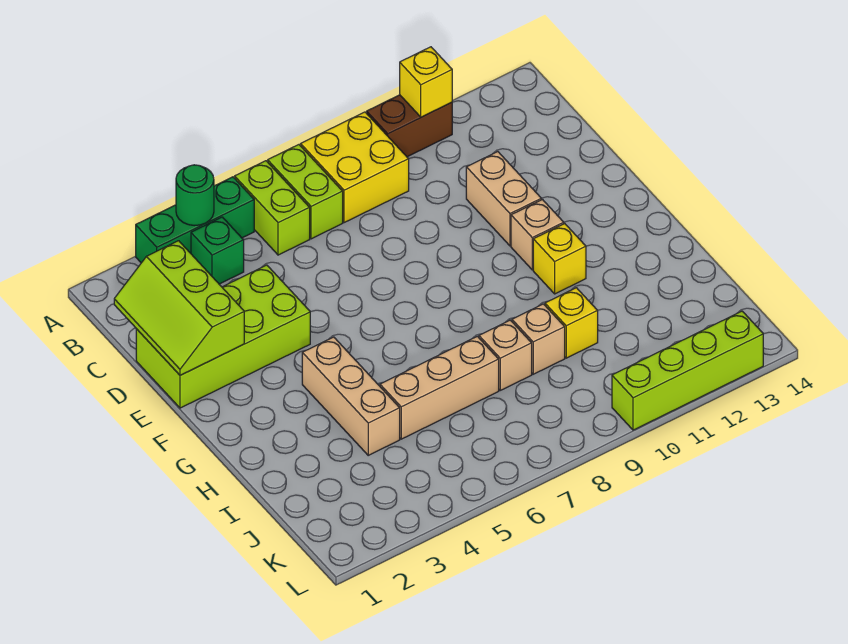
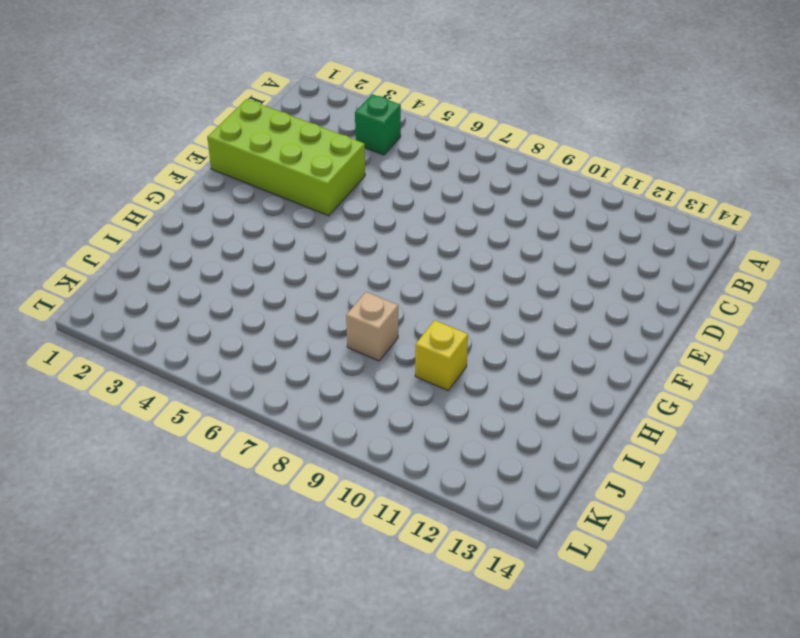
none -> green brick A3:A5 level 1
none -> lime brick A6:B6 level 1
none -> lime brick A7:B7 level 1

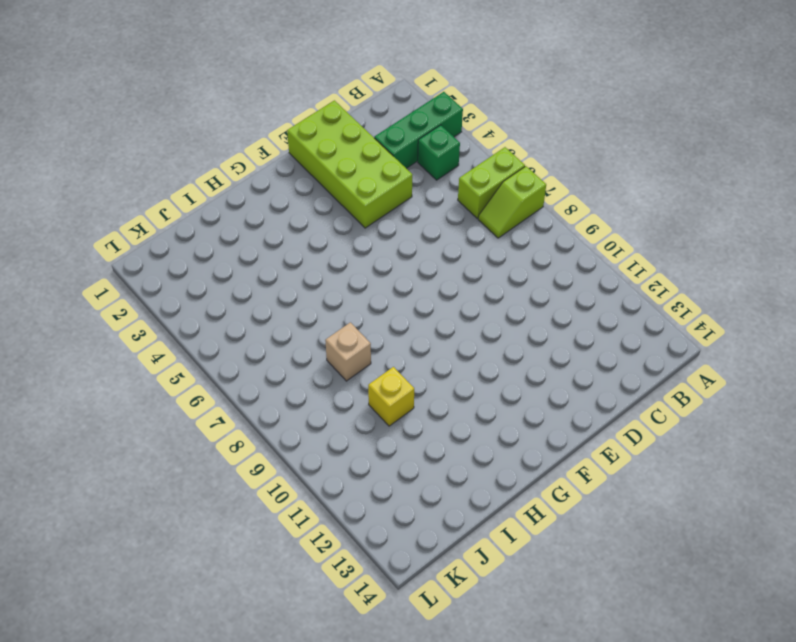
green brick A3:C3 level 1 -> green brick A3:A5 level 1
lime slope A7:B7 level 1 top A -> lime brick A7:B7 level 1
none -> yellow brick A8:B9 level 1
none -> brown brick A10:A11 level 1
none -> tan brick D11:E11 level 1

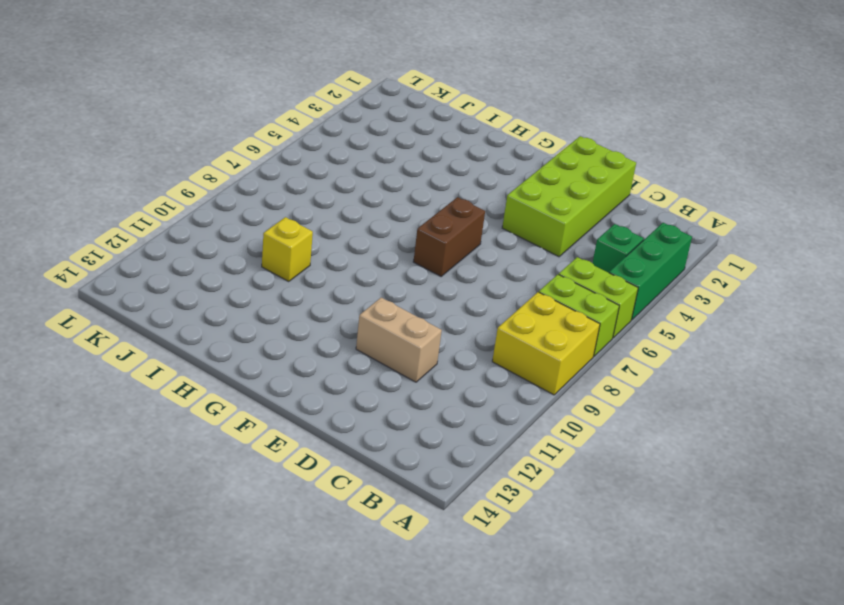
brown brick F6:F7 level 1 -> brown brick A10:A11 level 1
none -> tan brick F11 level 1
none -> tan brick G4:I4 level 1
none -> yellow brick G11 level 1

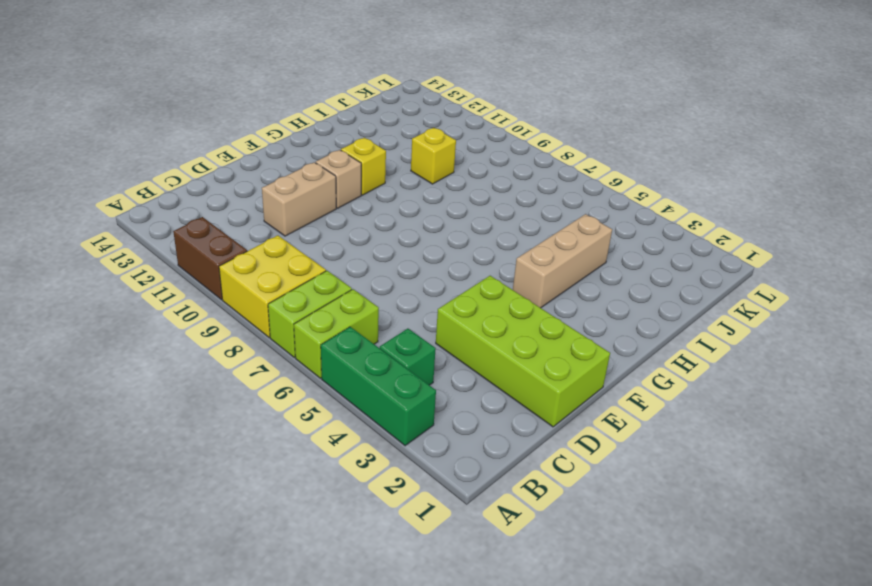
none -> tan brick I5:I7 level 1
none -> tan brick I8 level 1
none -> tan brick I9 level 1

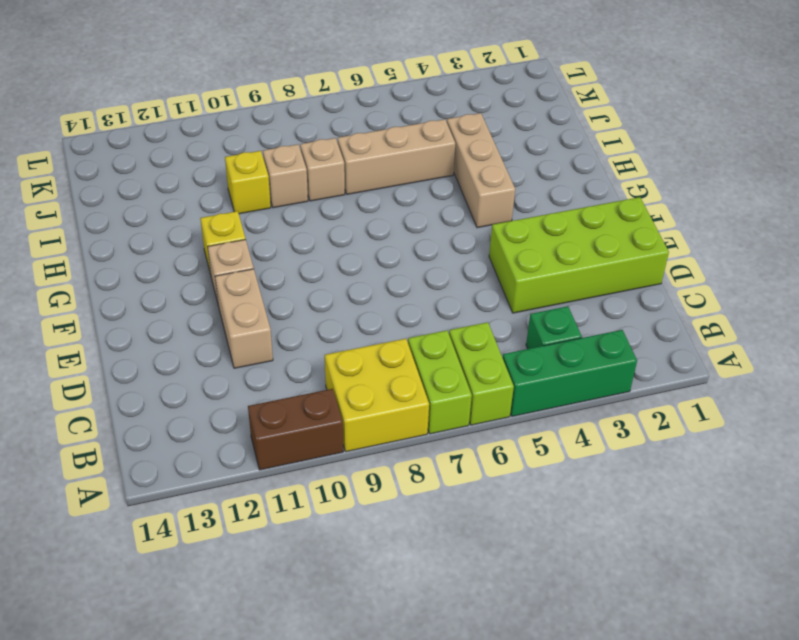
none -> lime brick L10:L13 level 1
none -> green round brick A4 level 2
none -> yellow brick A11 level 2

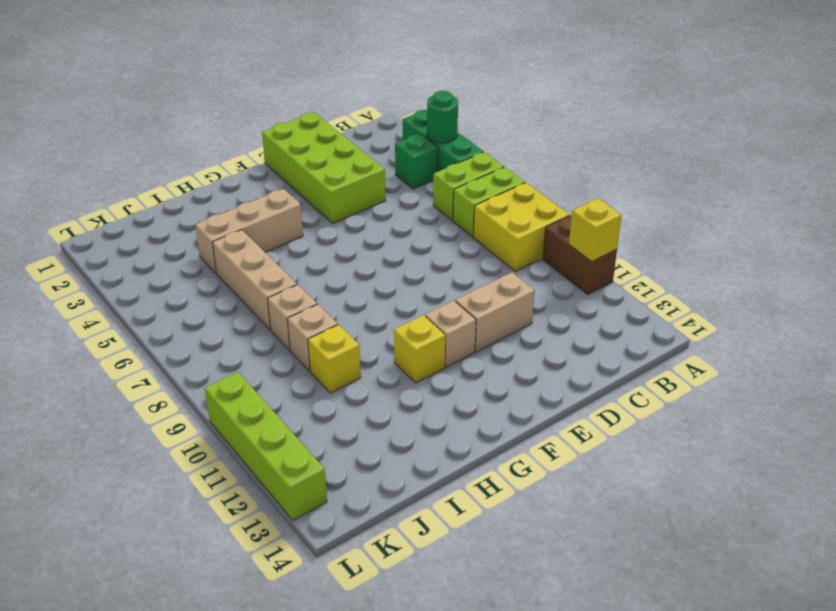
none -> lime slope C1:E2 level 2 top 2

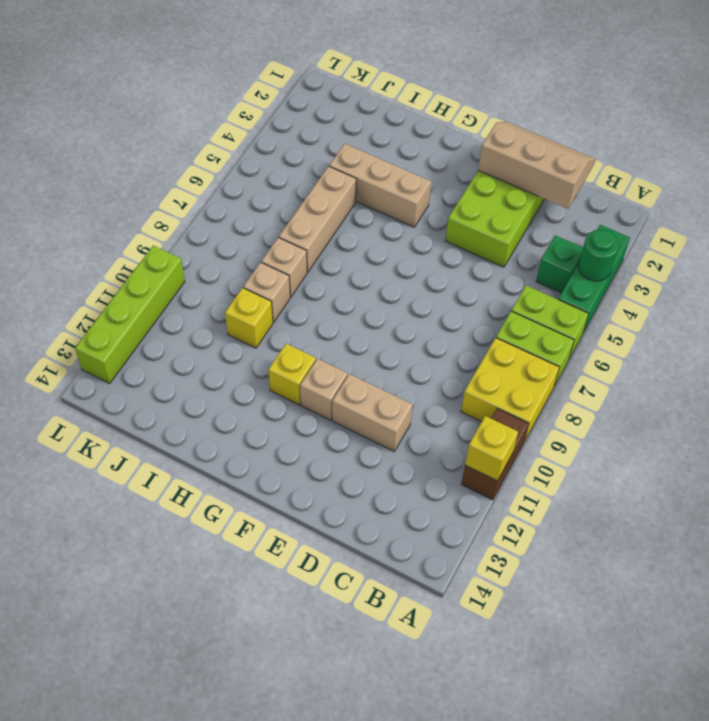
tan slope C1:E2 level 2 top 2 -> lime slope C1:E2 level 2 top 2

